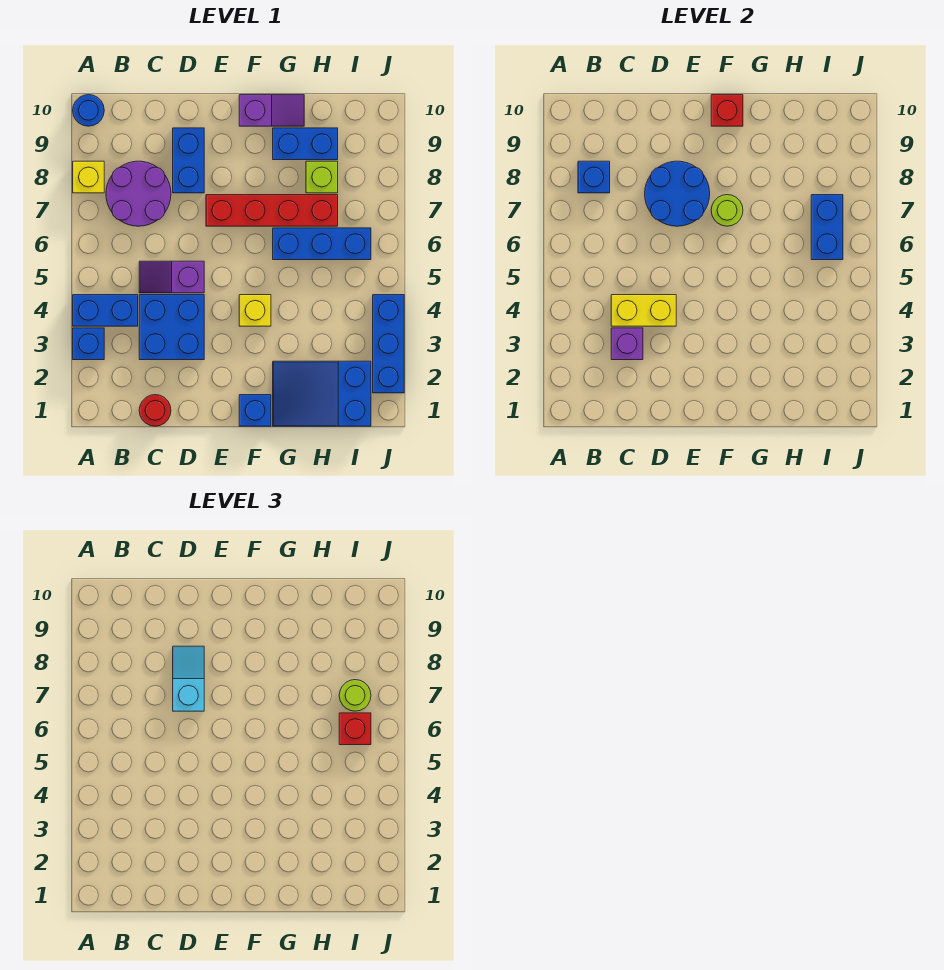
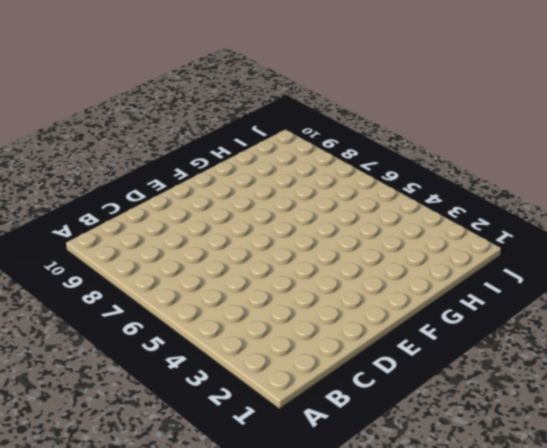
none -> blue brick A3 level 1
none -> blue brick A4:B4 level 1
none -> yellow brick A8 level 1

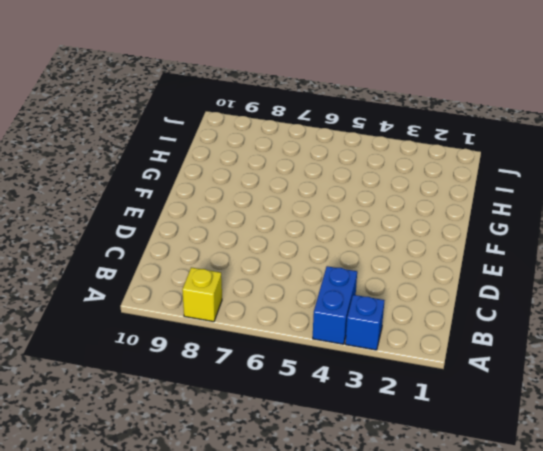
none -> blue round brick A10 level 1
none -> purple round brick B7:C8 level 1
none -> red round brick C1 level 1

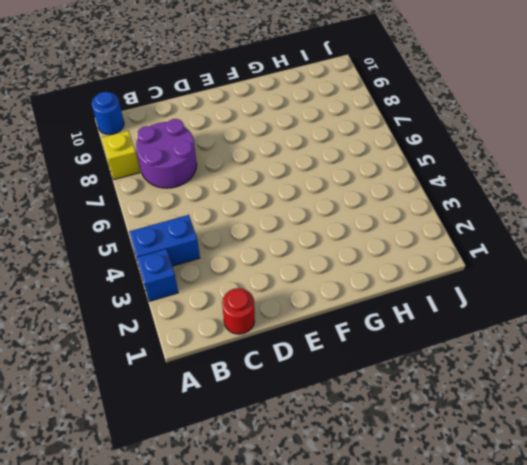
none -> blue brick C3:D4 level 1
none -> purple slope C5:D5 level 1 top D
none -> blue brick D8:D9 level 1

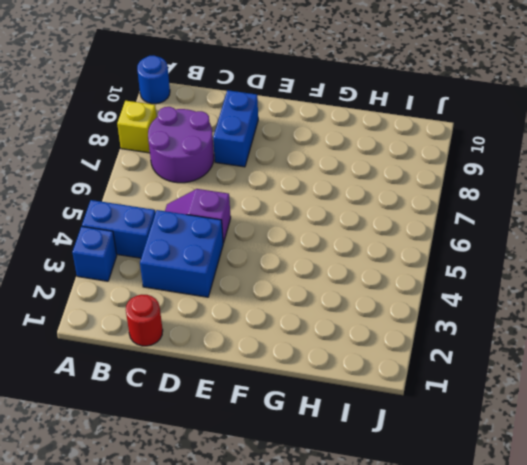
none -> red brick E7:H7 level 1
none -> blue brick F1 level 1
none -> yellow brick F4 level 1

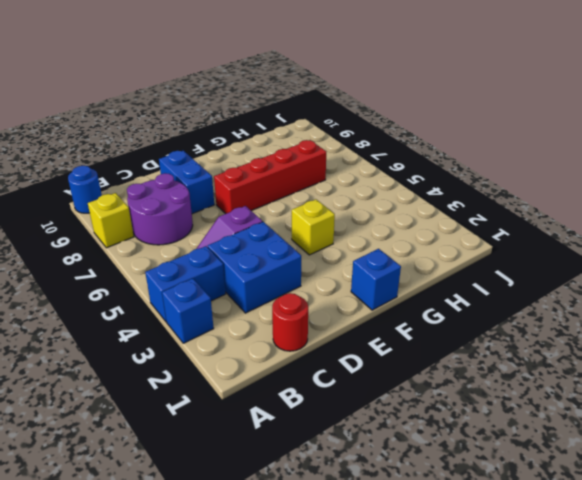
none -> purple slope F10:G10 level 1 top F
none -> blue slope G1:I2 level 1 top I
none -> blue brick G6:I6 level 1

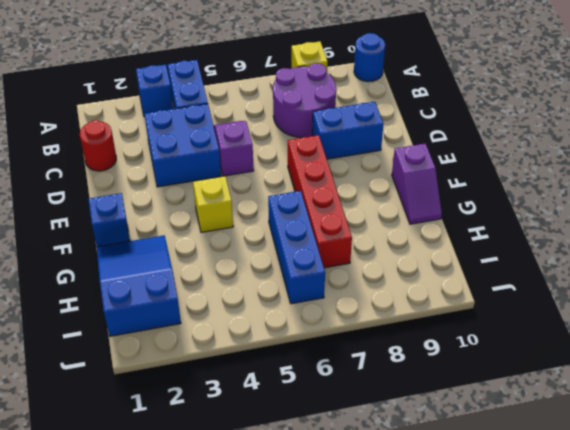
none -> blue brick G9:H9 level 1
none -> lime brick H8 level 1
none -> blue brick J2:J4 level 1

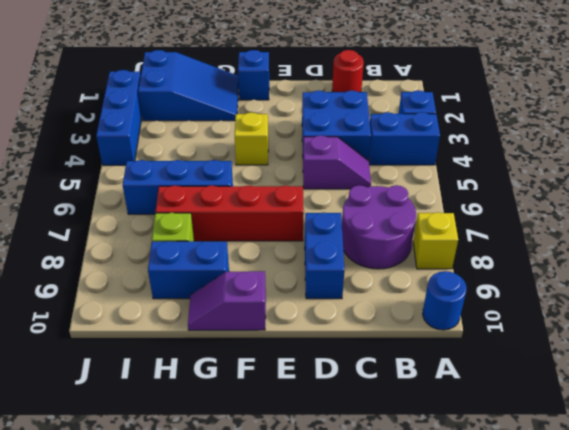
none -> blue brick B8 level 2
none -> purple brick C3 level 2
none -> yellow brick C4:D4 level 2

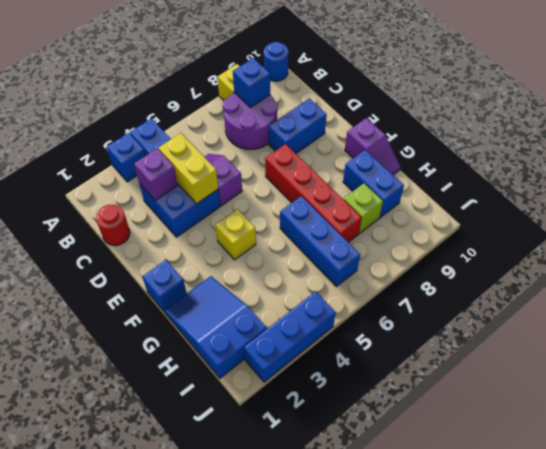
none -> blue round brick D7:E8 level 2
none -> lime round brick F7 level 2
none -> red brick F10 level 2

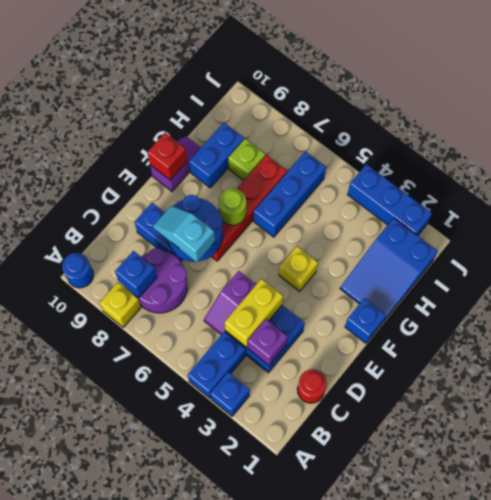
none -> blue brick I6:I7 level 2
none -> red brick I6 level 3
none -> lime round brick I7 level 3

